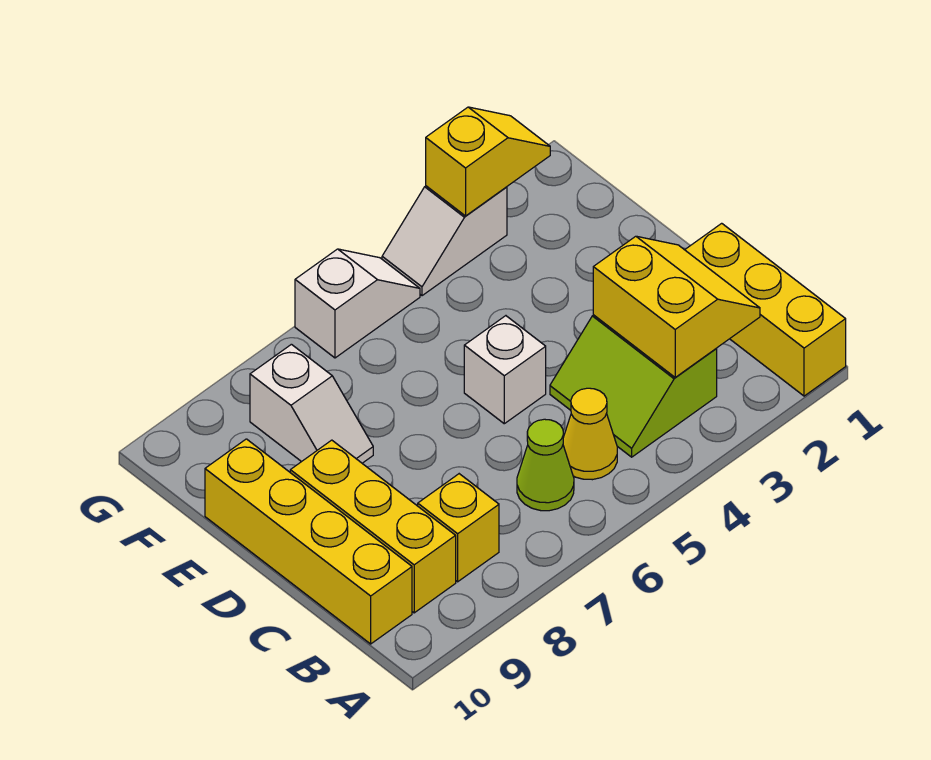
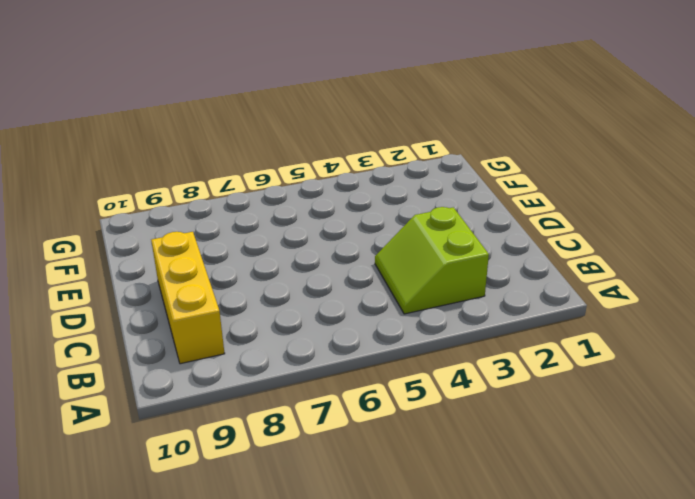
none -> yellow brick A1:C1 level 1
none -> yellow cone B5 level 1
none -> lime cone B6 level 1

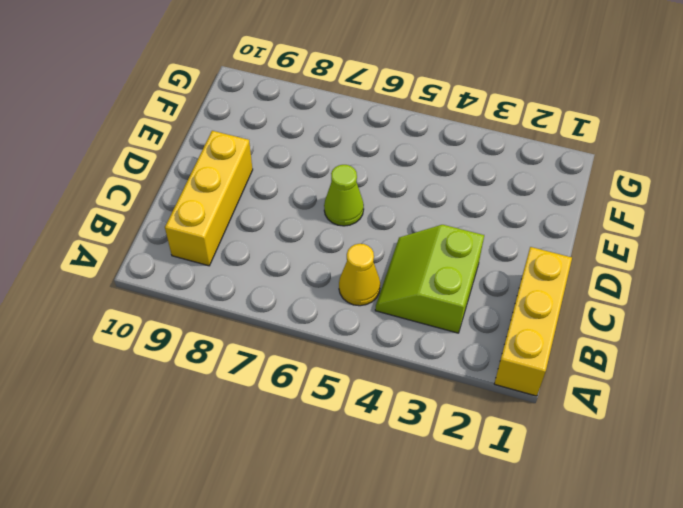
lime cone D6 level 1 -> lime cone B6 level 1
none -> yellow brick B8 level 1
none -> yellow brick B10:E10 level 1
none -> white brick D5 level 1

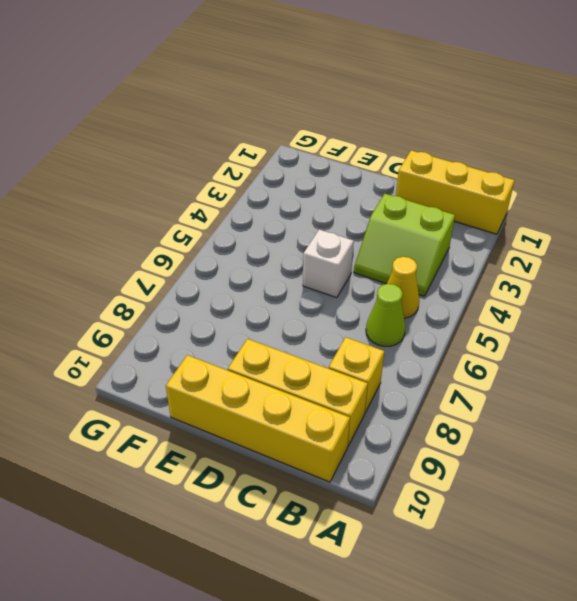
none -> white slope E8:F8 level 1 top F
none -> white slope G3:G4 level 1 top 3
none -> white slope G5:G6 level 1 top 6

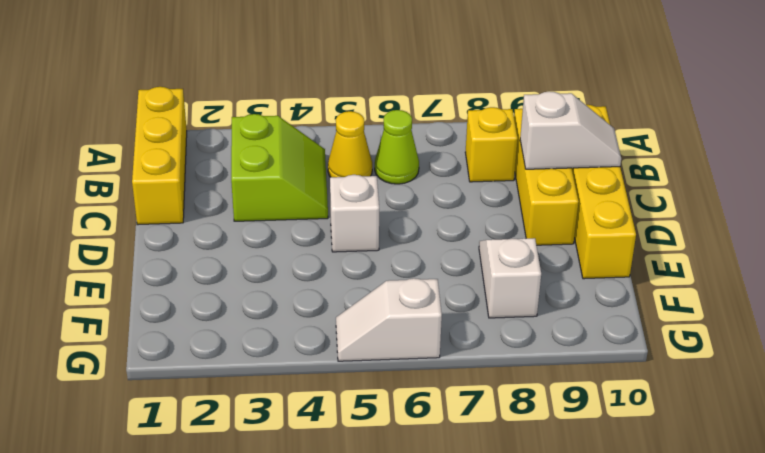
white slope C9:C10 level 2 top 9 -> white slope G3:G4 level 1 top 3
none -> yellow slope B2:C3 level 2 top 3
none -> yellow slope G2:G3 level 2 top 3

